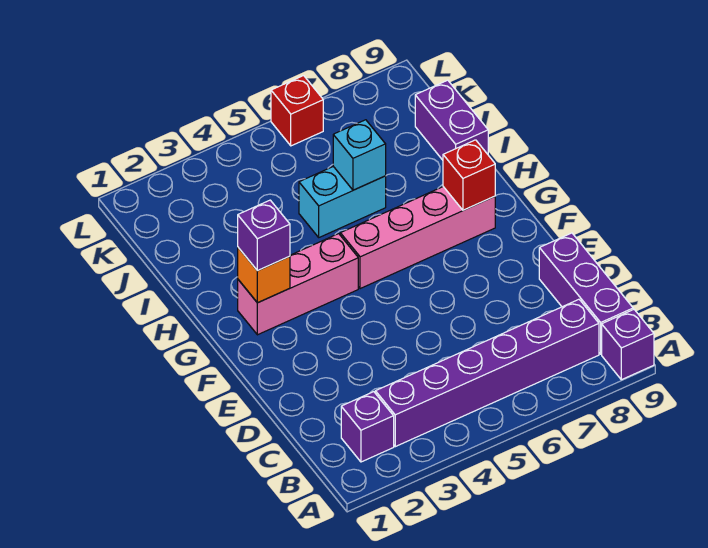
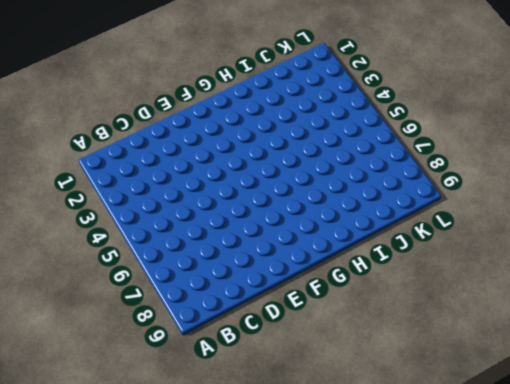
none -> purple brick A9 level 1
none -> purple brick B2 level 1
none -> purple brick B3:B8 level 1

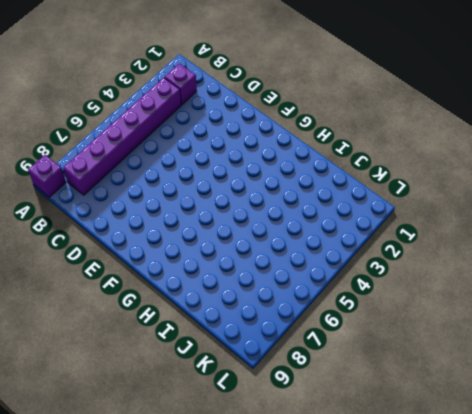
none -> purple brick B9:D9 level 1
none -> pink brick G2:G4 level 1
none -> pink brick G5:G8 level 1

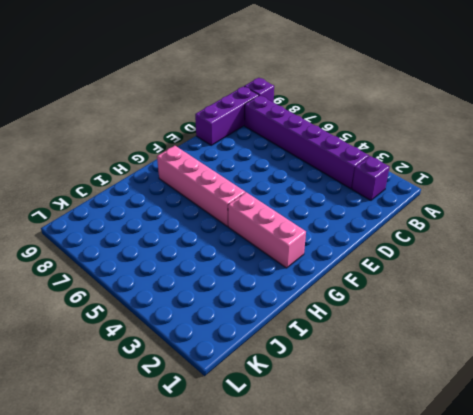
none -> cyan brick I5:I6 level 1
none -> purple brick I9:J9 level 1
none -> red brick L6 level 1

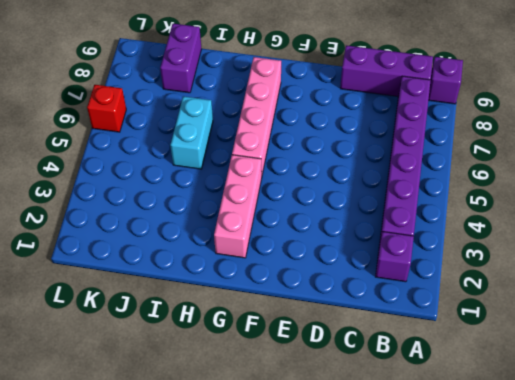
purple brick J8:J9 level 1 -> purple brick I9:J9 level 1
none -> orange brick G2 level 2
none -> red brick G8 level 2
none -> cyan brick I6 level 2

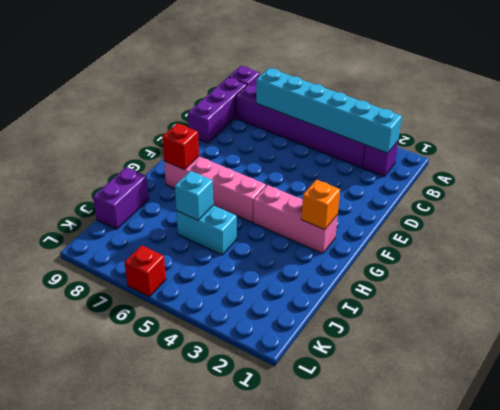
cyan brick B2:B7 level 2 -> none
none -> purple brick G2 level 3

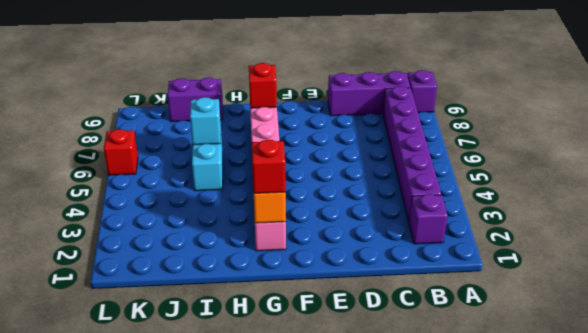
red brick G2 level 3 -> purple brick G2 level 3

